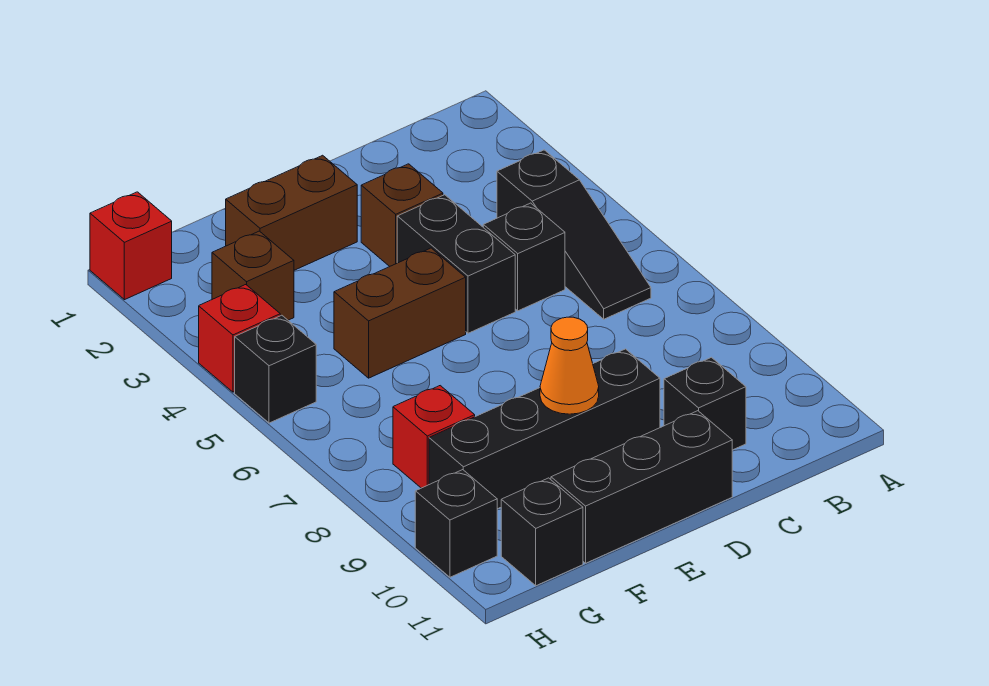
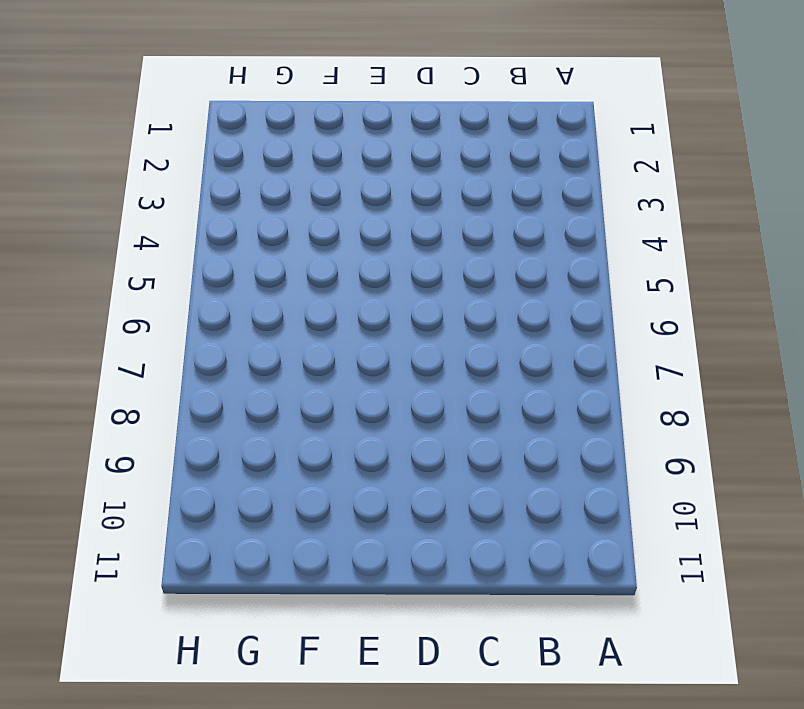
none -> black slope B4:B6 level 1 top 4
none -> black brick C5 level 1
none -> black brick C10 level 1

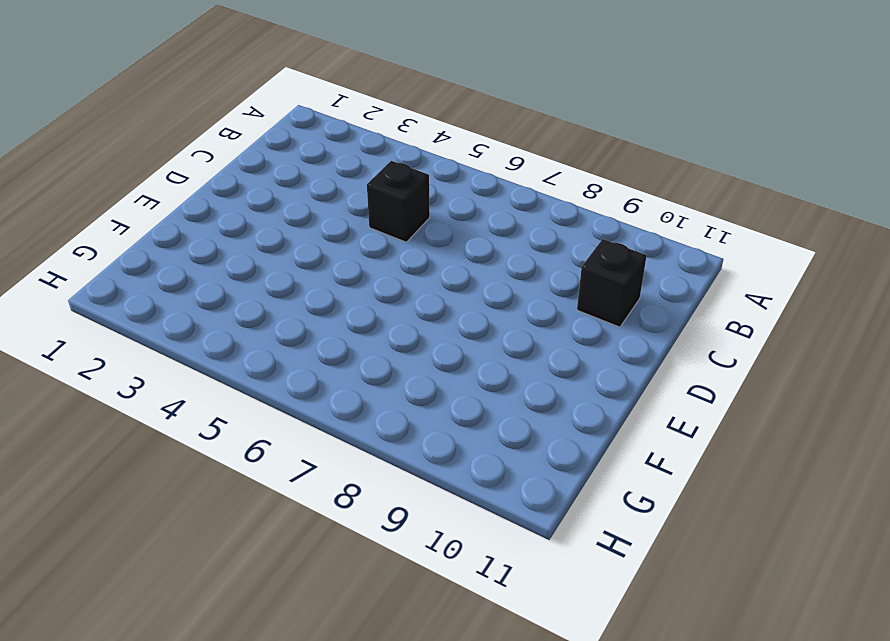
none -> black slope B4:B6 level 1 top 4
none -> brown brick D3 level 1
none -> black brick D4:D5 level 1

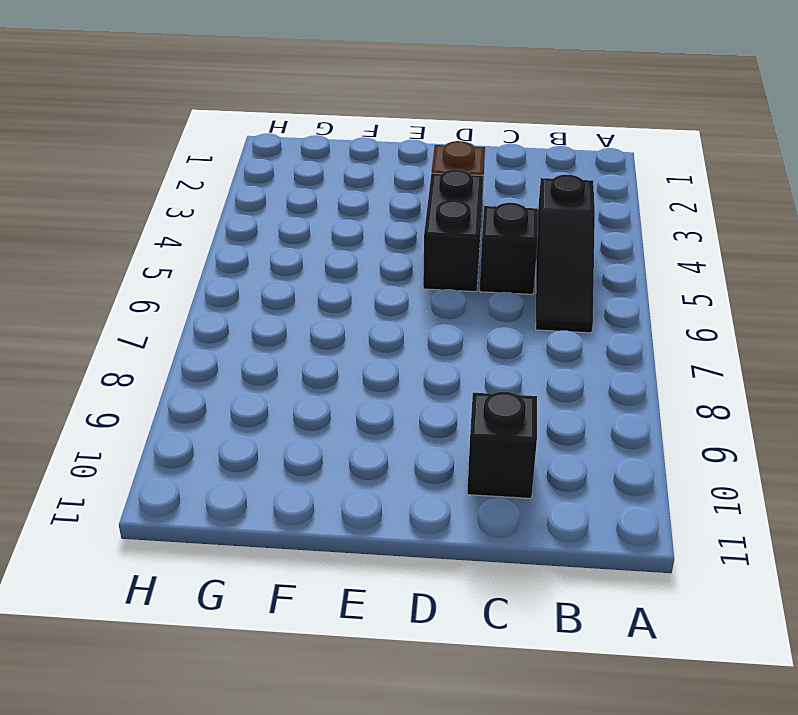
none -> black brick D9:G9 level 1
none -> black brick D11:F11 level 1
none -> brown brick E2:F2 level 1

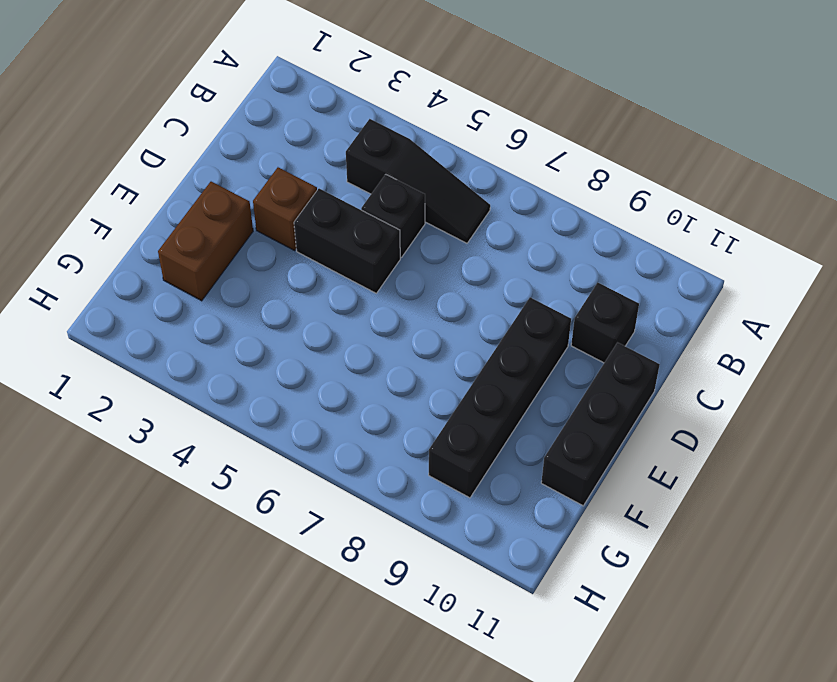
none -> brown brick E5:F5 level 1
none -> brown brick G3 level 1
none -> red brick G8 level 1

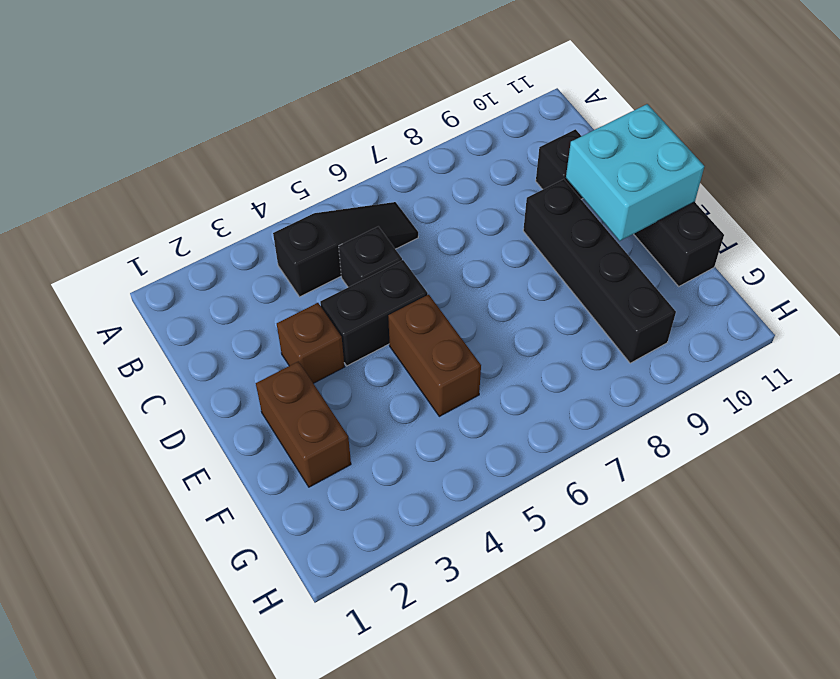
cyan brick D10:E11 level 2 -> none
none -> brown brick G3 level 1
none -> red brick G8 level 1
none -> black brick G11 level 1

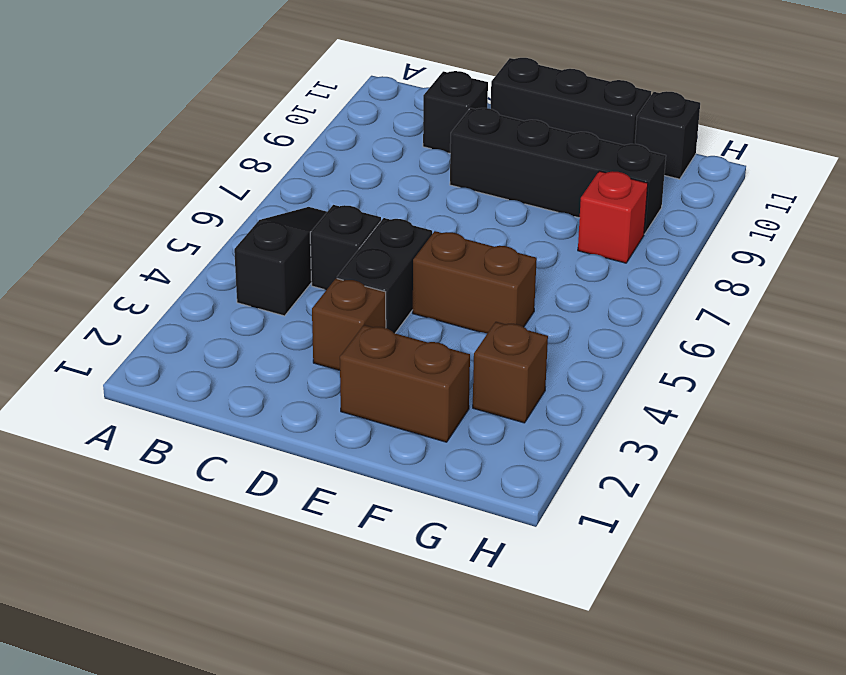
none -> red brick H1 level 1
none -> red brick H4 level 1
none -> black brick H5 level 1

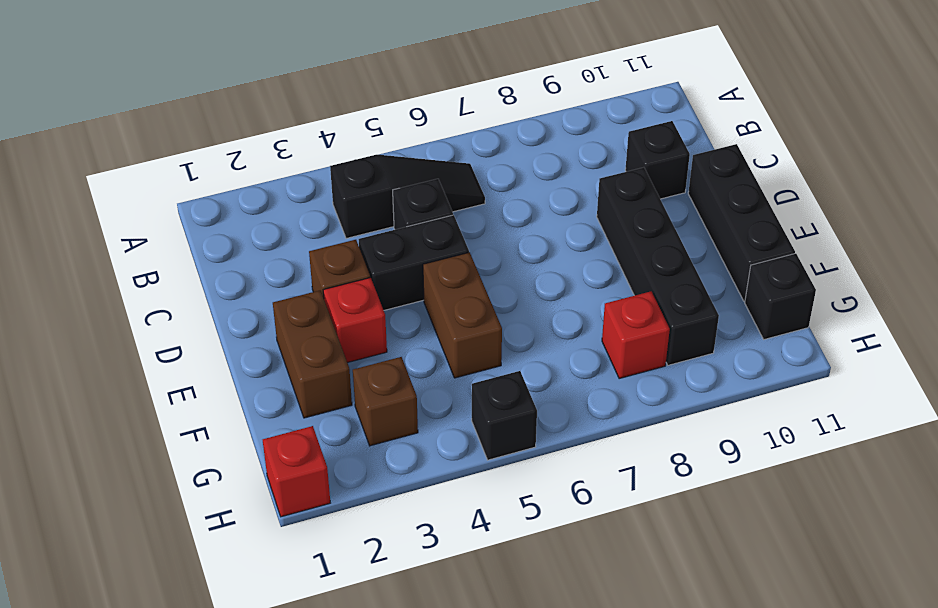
red brick E3 level 1 -> red brick H4 level 1
none -> black brick H10 level 1
none -> orange cone E9 level 2

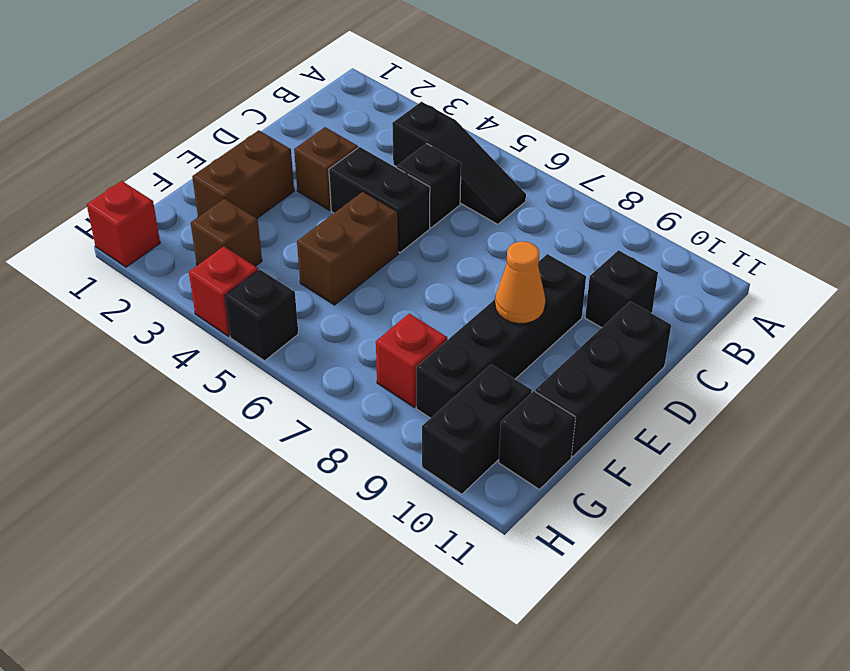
black brick G10:H10 level 1 -> black brick H10 level 1

